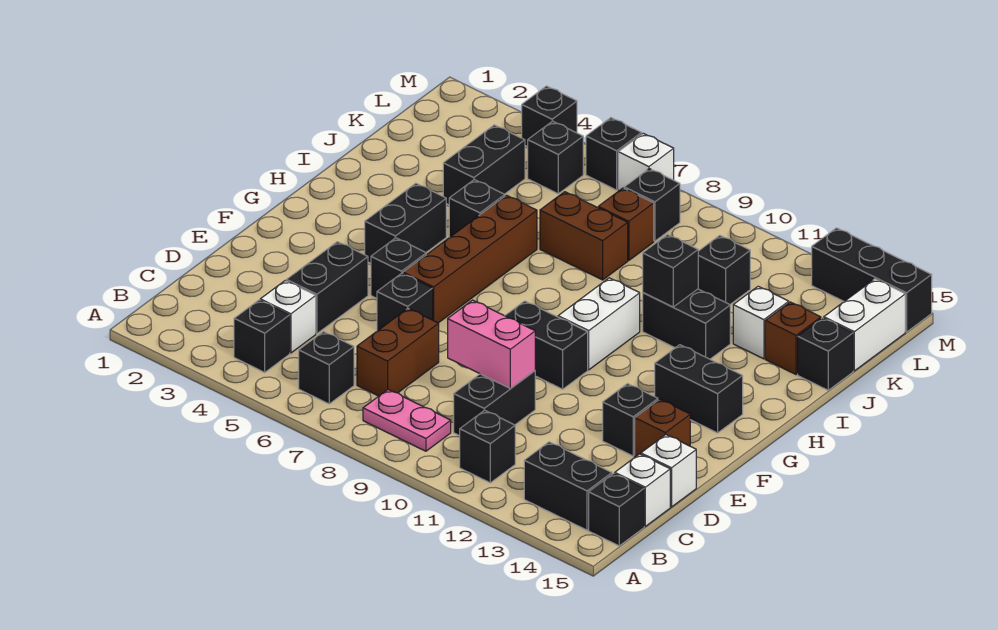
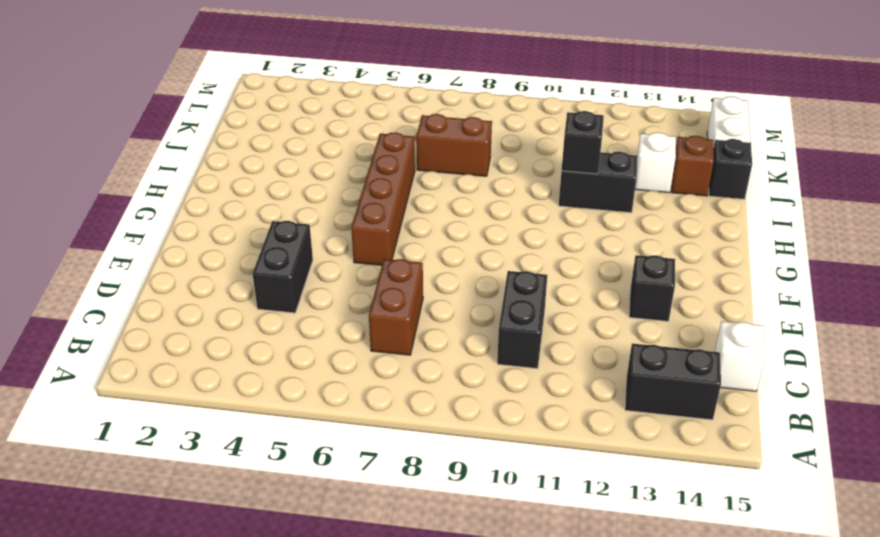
none -> black brick B4 level 1
none -> black brick B6 level 1
none -> pink plate B8:B9 level 1
none -> black brick B11 level 1

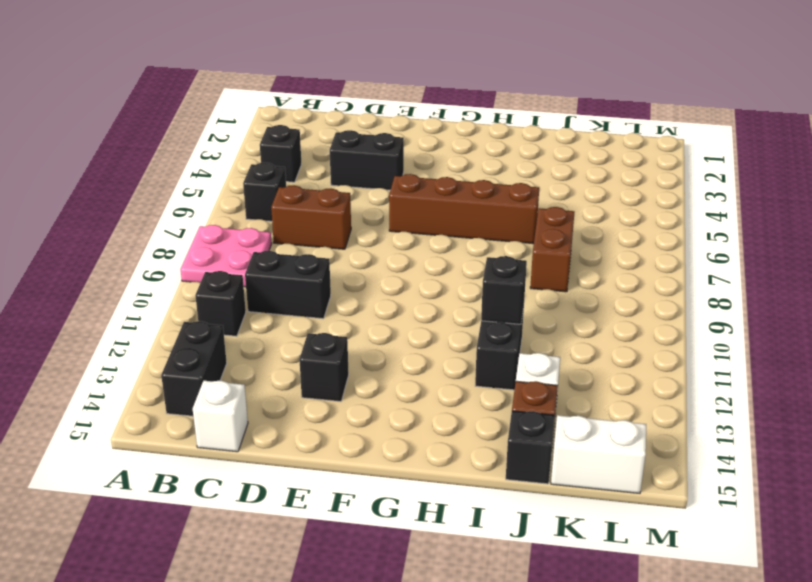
pink plate A8:B9 level 1 -> pink plate B8:B9 level 1
none -> black brick B15 level 1
none -> white brick C4 level 1
none -> white brick D15 level 1
none -> black brick E6 level 1

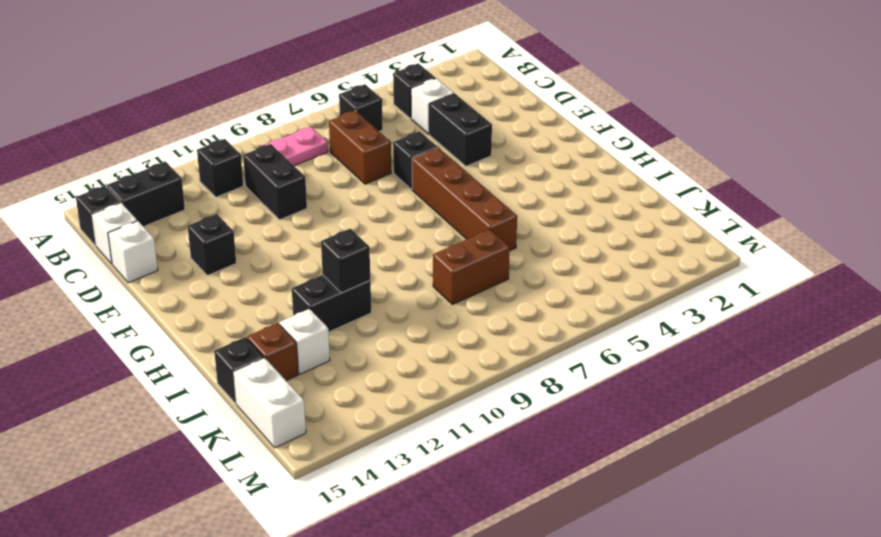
none -> brown brick E14 level 1
none -> black brick F5 level 1
none -> black brick F9:F10 level 1
none -> black brick G4:H4 level 1

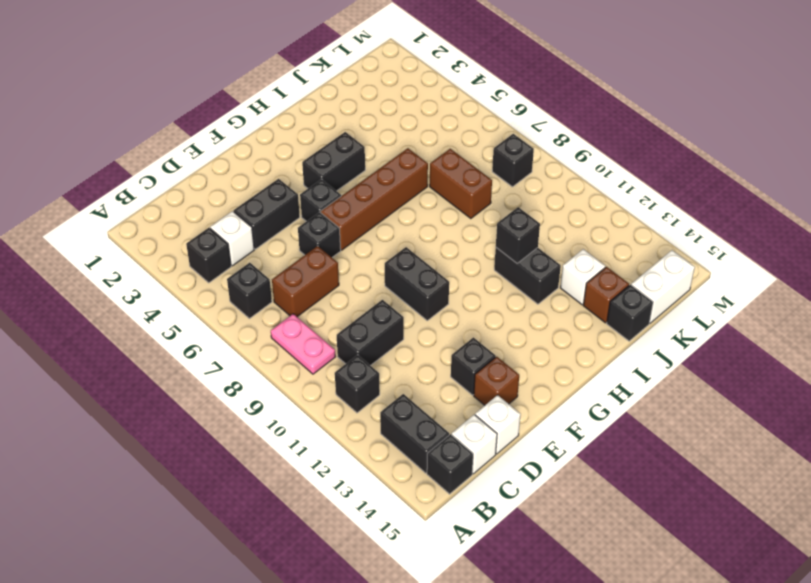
none -> white brick G10:H10 level 1
none -> black brick G13:G14 level 1
none -> black brick I5 level 1
none -> black brick J4:K4 level 1

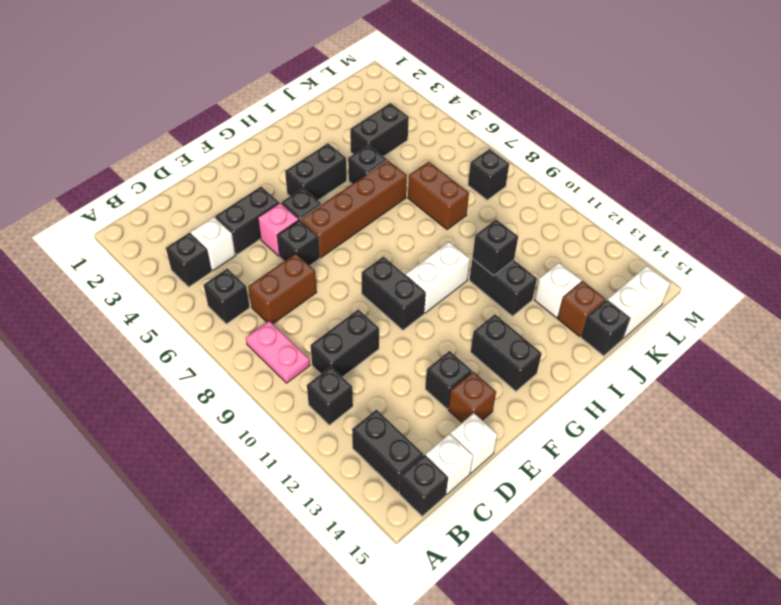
pink brick E5 level 1 -> none
none -> brown brick K8 level 1
none -> black brick K11 level 1
none -> black brick L5 level 1
none -> black brick M4 level 1

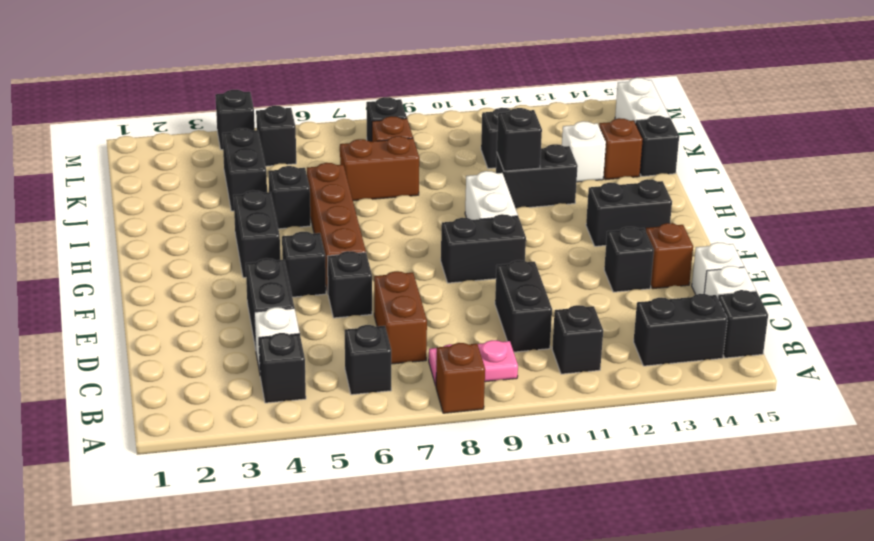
brown brick A8 level 1 -> none
none -> black brick M6 level 1
none -> white brick M7 level 1
none -> black brick M13:M15 level 1
none -> pink brick D9:D10 level 2

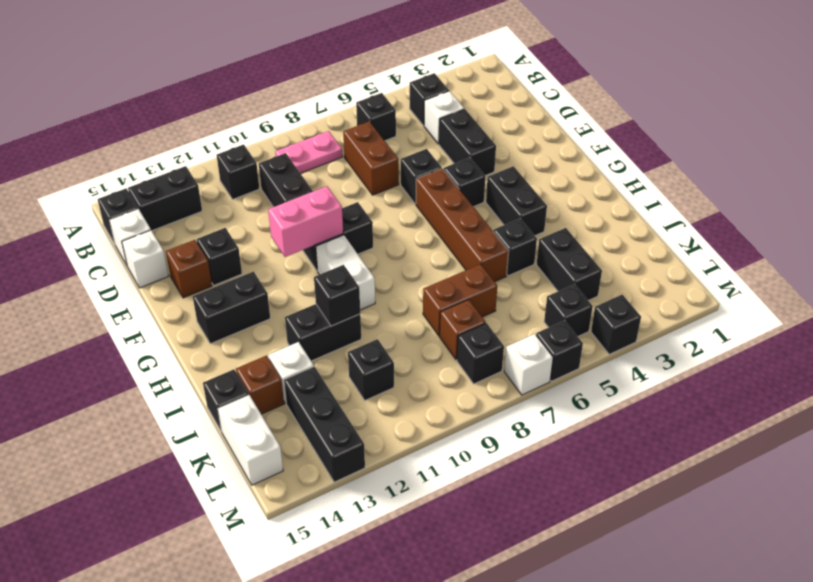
pink brick F10:F11 level 2 -> pink brick D9:D10 level 2
black brick K13:M13 level 1 -> black brick M13:M15 level 1

